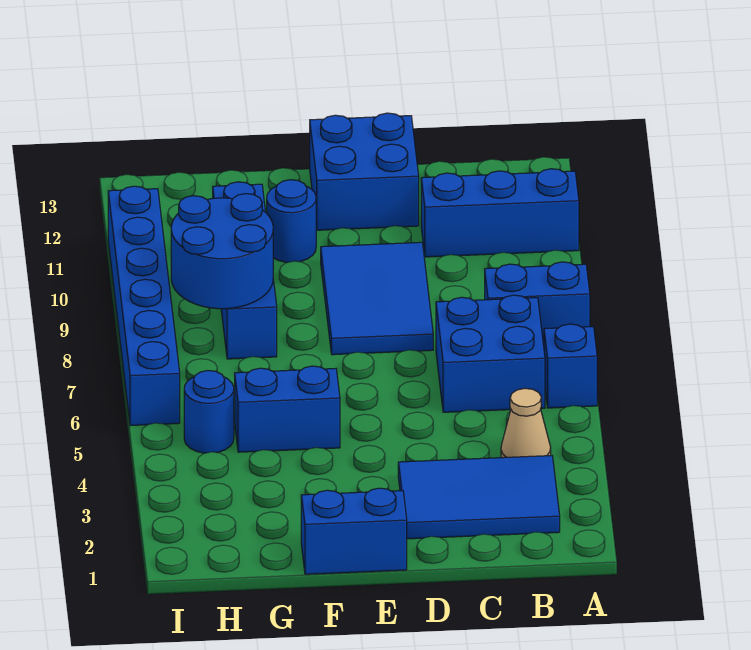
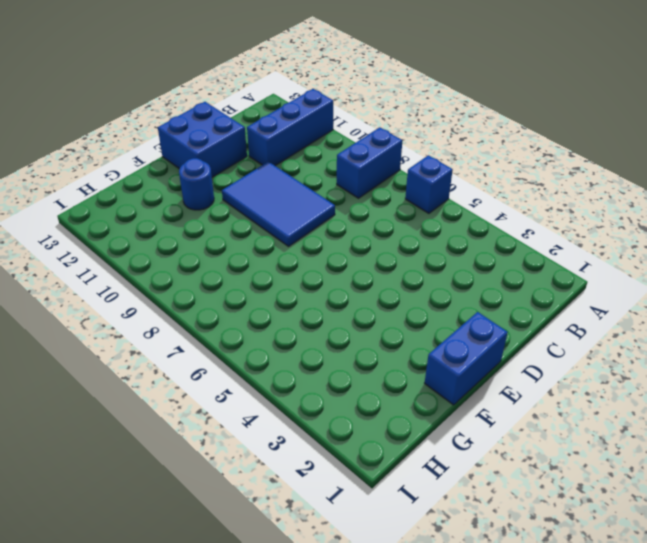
none -> blue tile B2:D3 level 1
none -> tan cone B4 level 1
none -> blue brick B6:C7 level 1

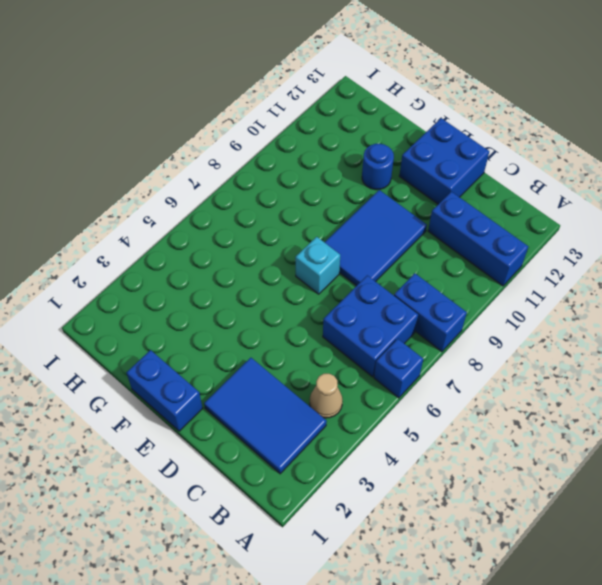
cyan brick E7 level 1 -> none
none -> blue brick F5:G5 level 1
none -> blue brick G8:G11 level 1
none -> blue round brick H5 level 1

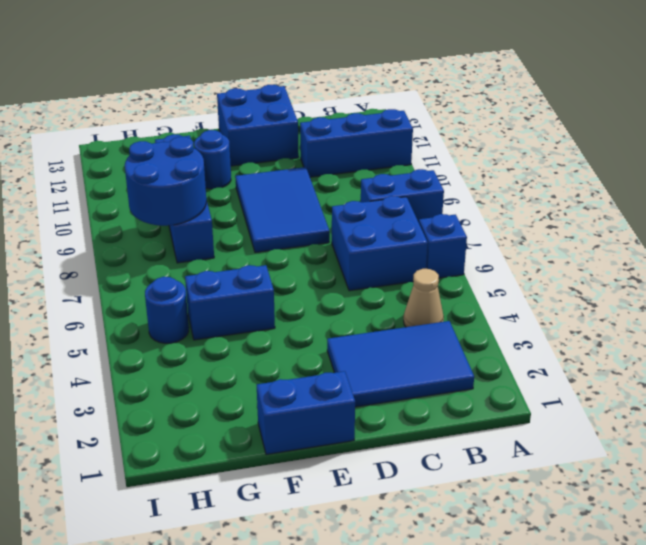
none -> blue brick I6:I11 level 1

